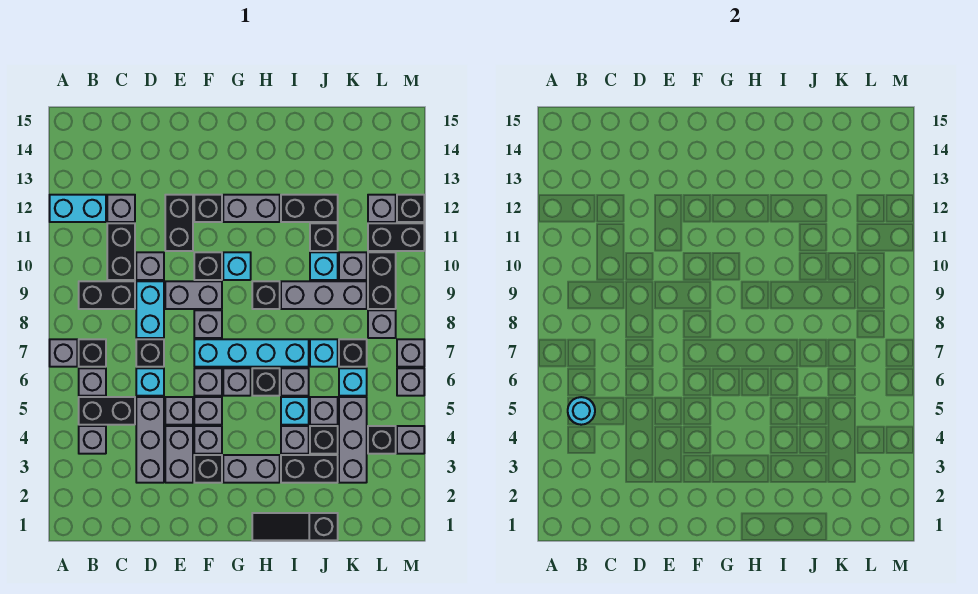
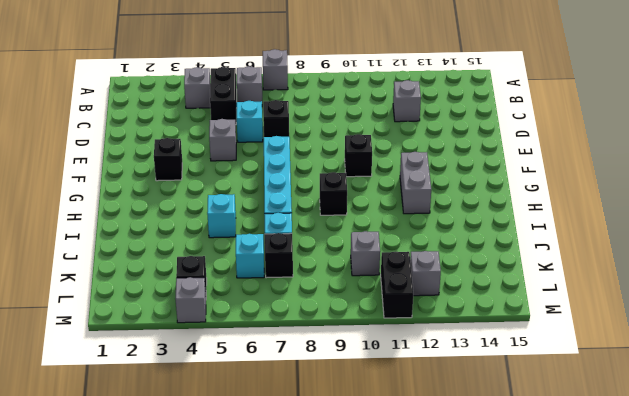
none -> cyan brick A12:B12 level 1
none -> black brick B7 level 1
none -> black brick B9:C9 level 1
none -> black brick C10:C11 level 1

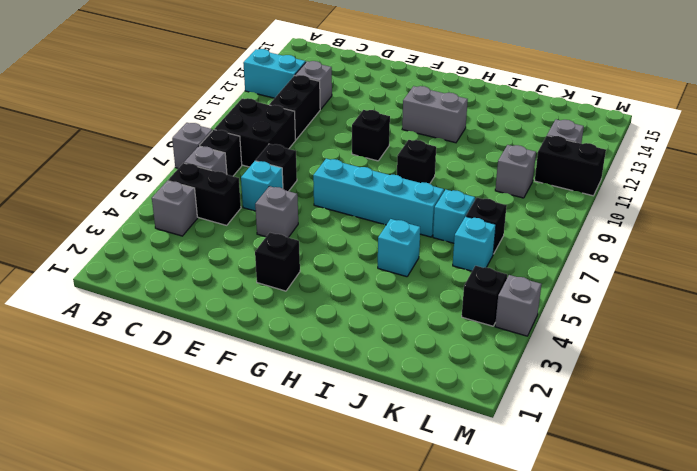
black brick B8:C9 level 1 -> black brick B9:C9 level 1
none -> grey brick D3:D5 level 1
none -> cyan brick D8:D9 level 1
none -> grey brick D10 level 1
none -> grey brick E3:E4 level 1

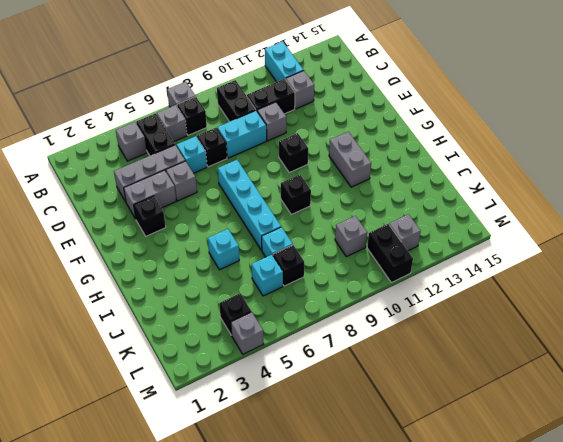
none -> grey brick E9:F9 level 1
none -> black brick E11:E12 level 1
none -> grey brick F4 level 1
none -> grey brick F5 level 1

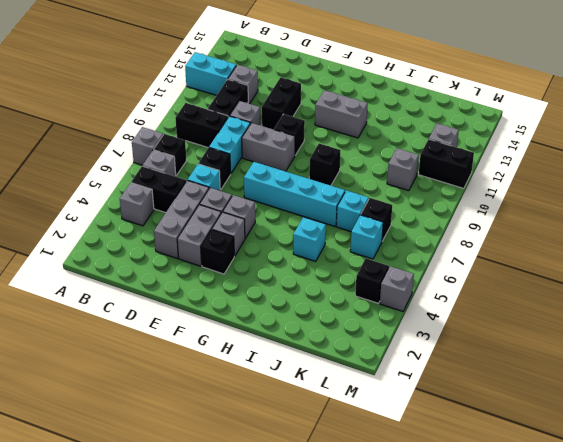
none -> grey brick F6 level 1
none -> grey brick F8 level 1
none -> black brick F12 level 1
none -> grey brick G3:H3 level 1

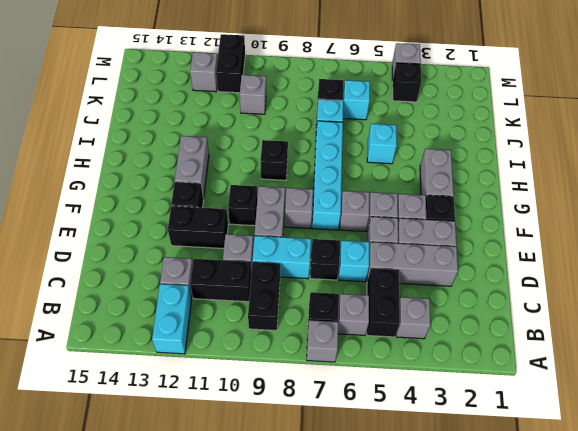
none -> grey brick G6 level 1
none -> cyan brick G10 level 1
none -> black slope H1:J1 level 1 top J
none -> black brick H6 level 1

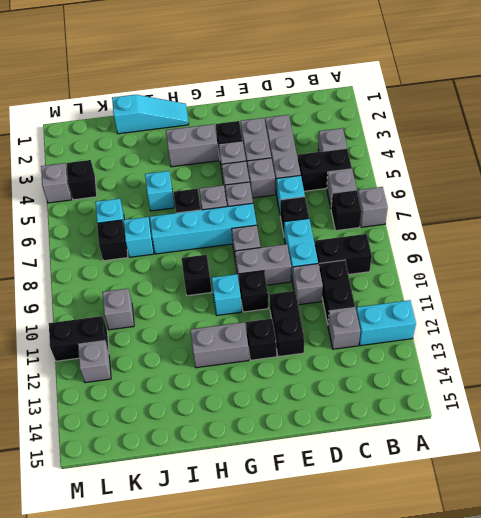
cyan slope H1:J1 level 1 top J -> black slope H1:J1 level 1 top J
none -> black brick I3:J3 level 1
none -> grey brick I4 level 1
none -> grey brick I6 level 1
none -> grey brick I9:K9 level 1

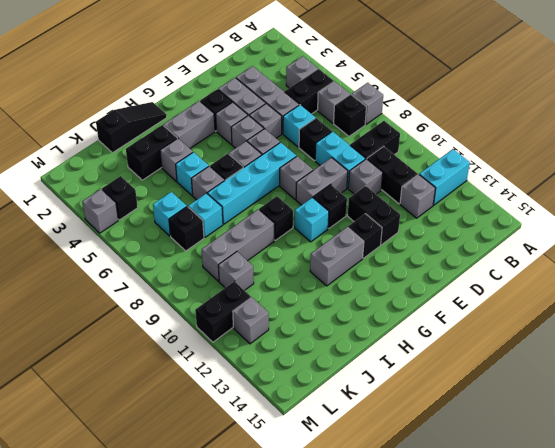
none -> black brick I12:J12 level 1
none -> black brick J4 level 1
none -> grey brick J5 level 1
none -> cyan brick J10 level 1

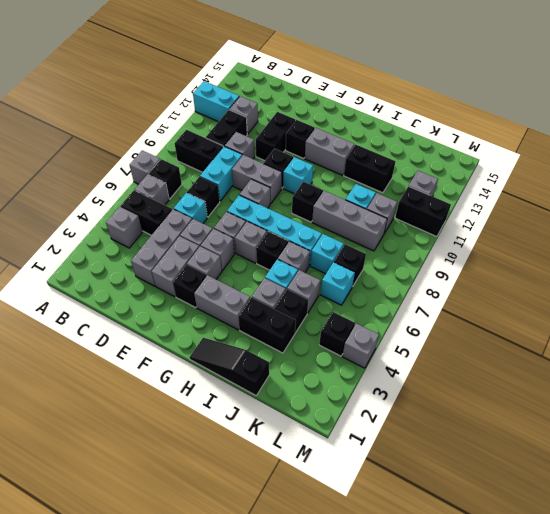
none -> black brick J11 level 1
none -> grey brick K3:K5 level 1
none -> grey brick L8 level 1
none -> black brick L9:L10 level 1

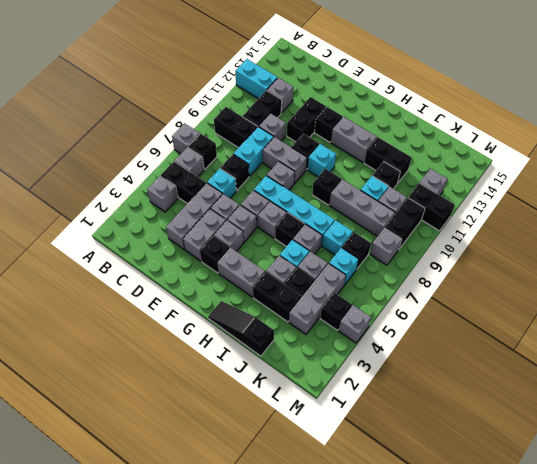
none -> grey brick M6 level 1
none -> grey brick M7 level 1
none -> black brick M12 level 1
none -> cyan round brick B5 level 2

